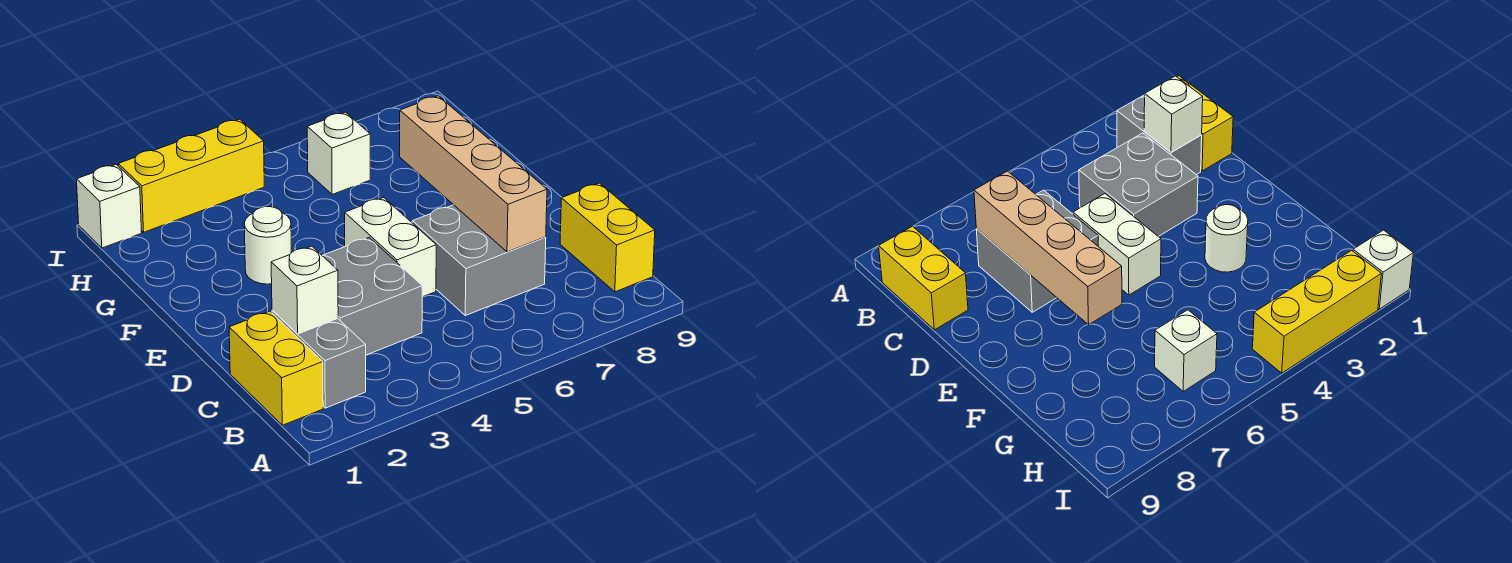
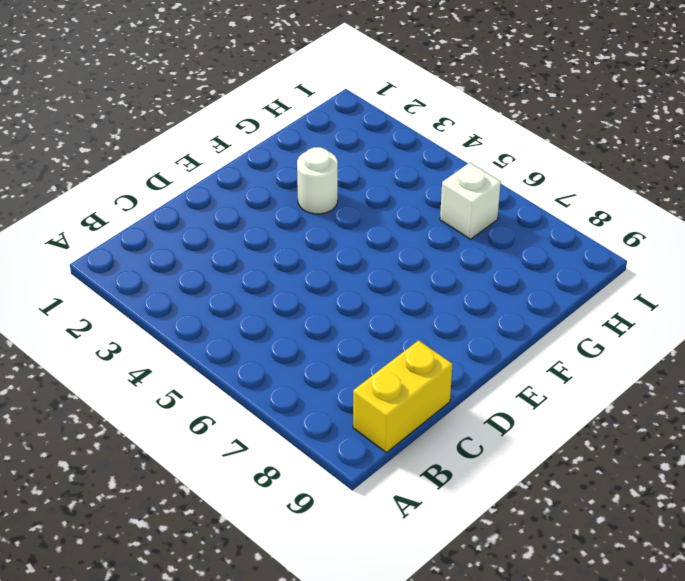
none -> yellow brick B1:C1 level 1
none -> grey brick B2:C2 level 1
none -> grey brick C3:D4 level 1

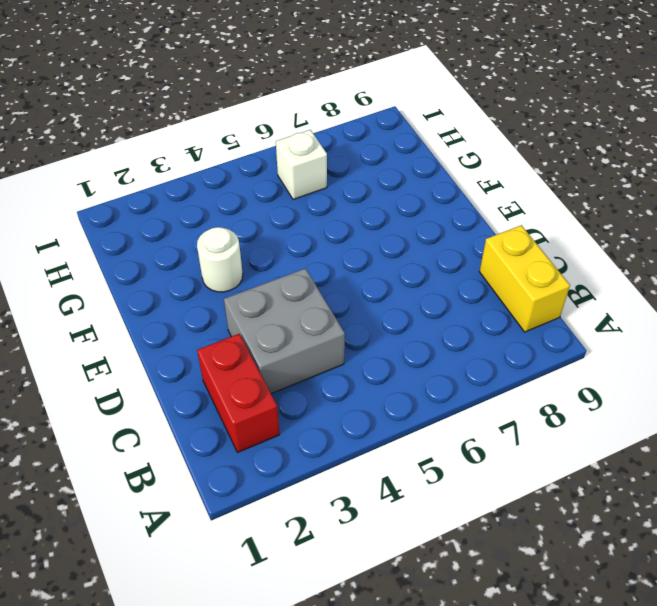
red brick B2:C2 level 1 -> grey brick B2:C2 level 1
none -> yellow brick B1:C1 level 1
none -> grey brick C6:D7 level 1
none -> white brick D5:E5 level 1

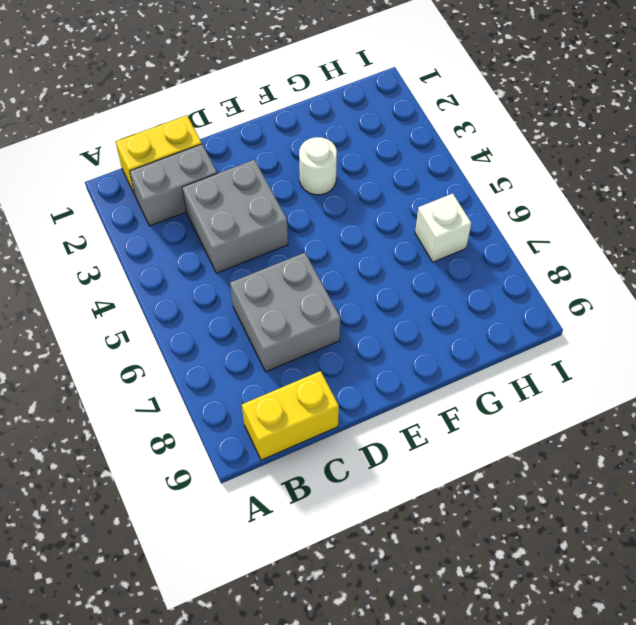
none -> white brick D5:E5 level 1
none -> white brick I1 level 1
none -> yellow brick I2:I4 level 1

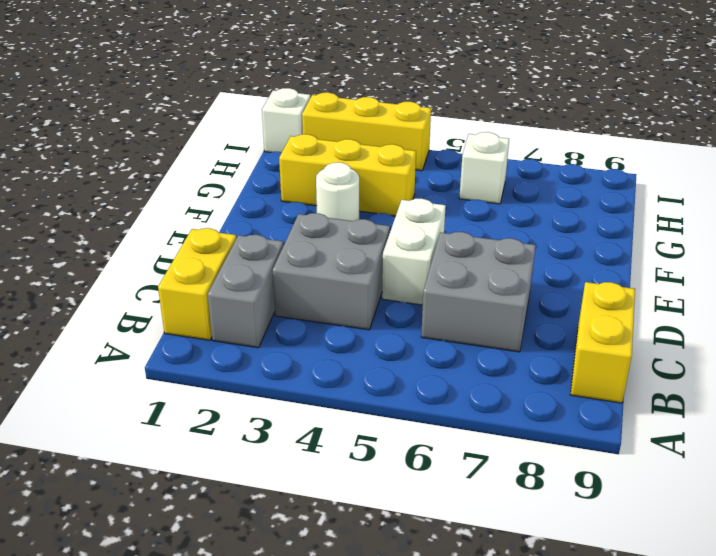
yellow brick G2:G4 level 1 -> none
none -> white brick C2 level 2
none -> tan brick C7:F7 level 2

